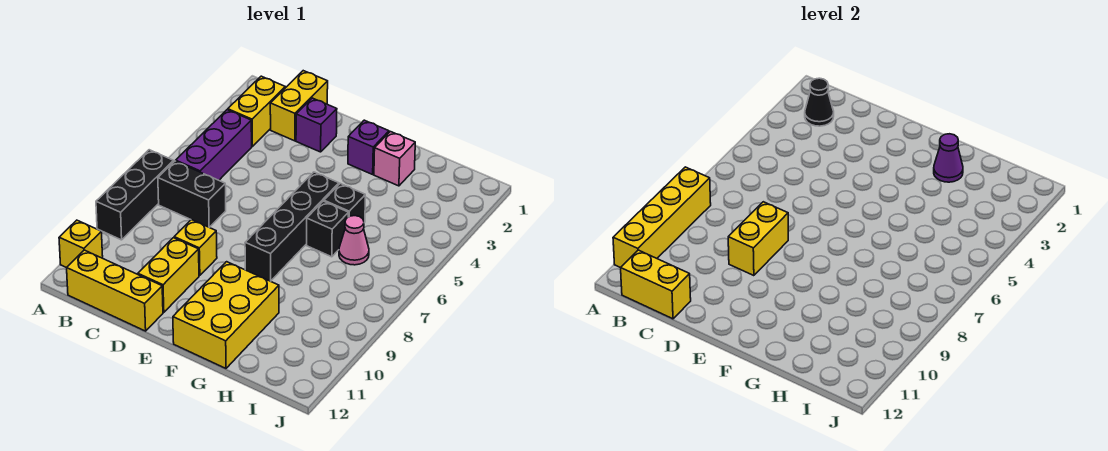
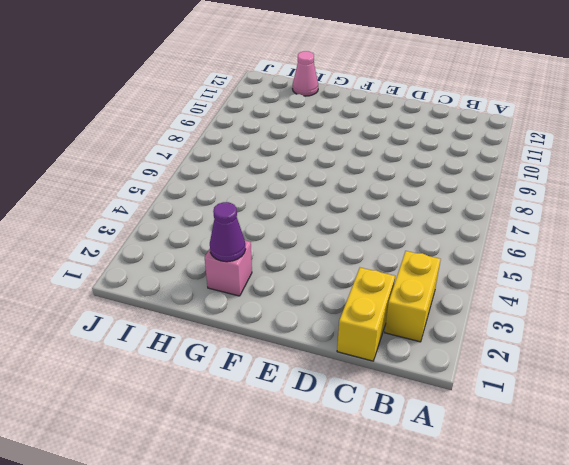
pink cone H12 level 1 -> pink cone H6 level 1
none -> black brick A7:A9 level 1
none -> yellow brick A11 level 1
none -> purple brick B4:B6 level 1

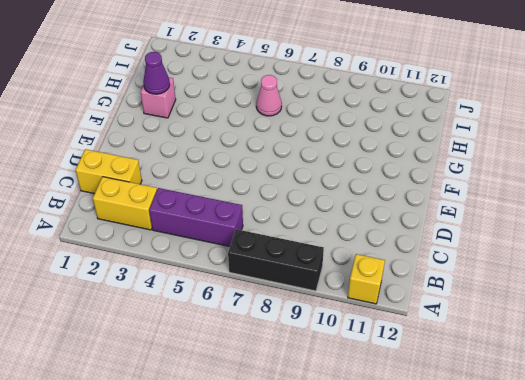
none -> black brick B7:C7 level 1
none -> yellow brick B12:D12 level 1
none -> purple brick D2 level 1

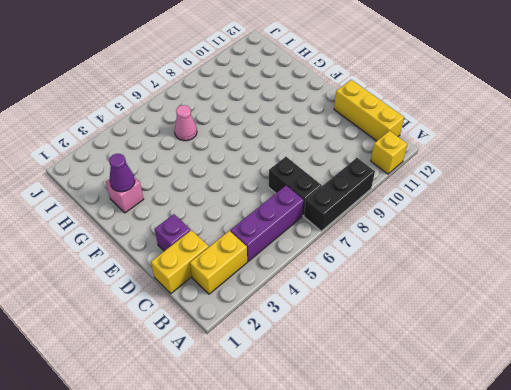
none -> yellow brick D9 level 1
none -> yellow brick D10:D11 level 1
none -> purple brick F2 level 1

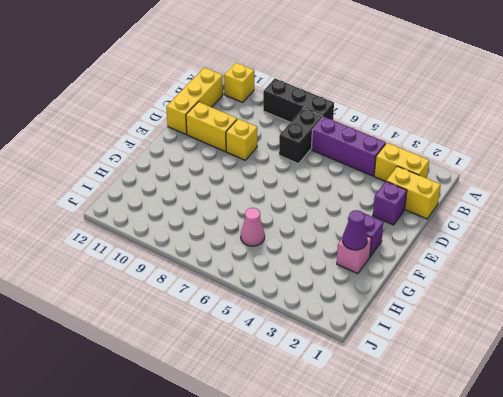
none -> black brick F5:F8 level 1
none -> yellow brick F10:G12 level 1
none -> black brick G5 level 1

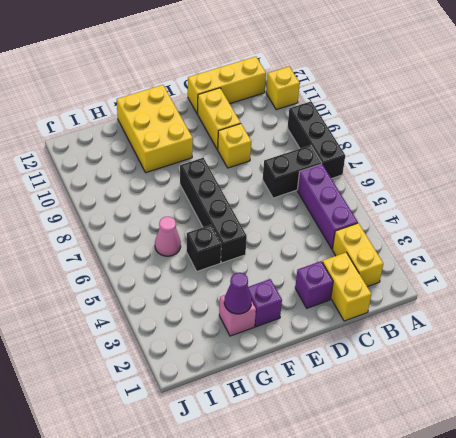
none -> black brick G6 level 1
none -> yellow brick A8:A11 level 2
none -> black cone B2 level 2

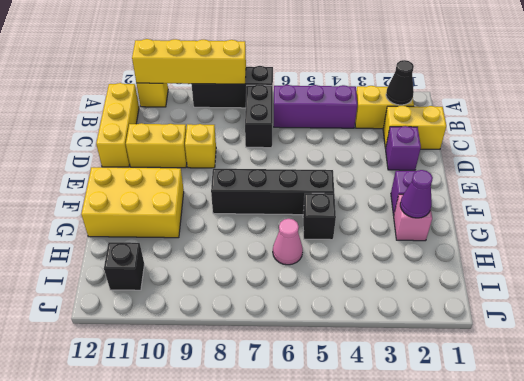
black brick I11 level 1 -> black brick G6 level 1
none -> yellow brick B12:C12 level 2
none -> yellow brick D8:D9 level 2

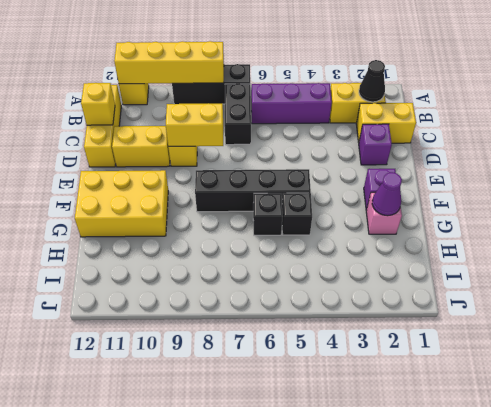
yellow brick C12 level 2 -> yellow brick B12:C12 level 2
none -> pink cone H6 level 1

